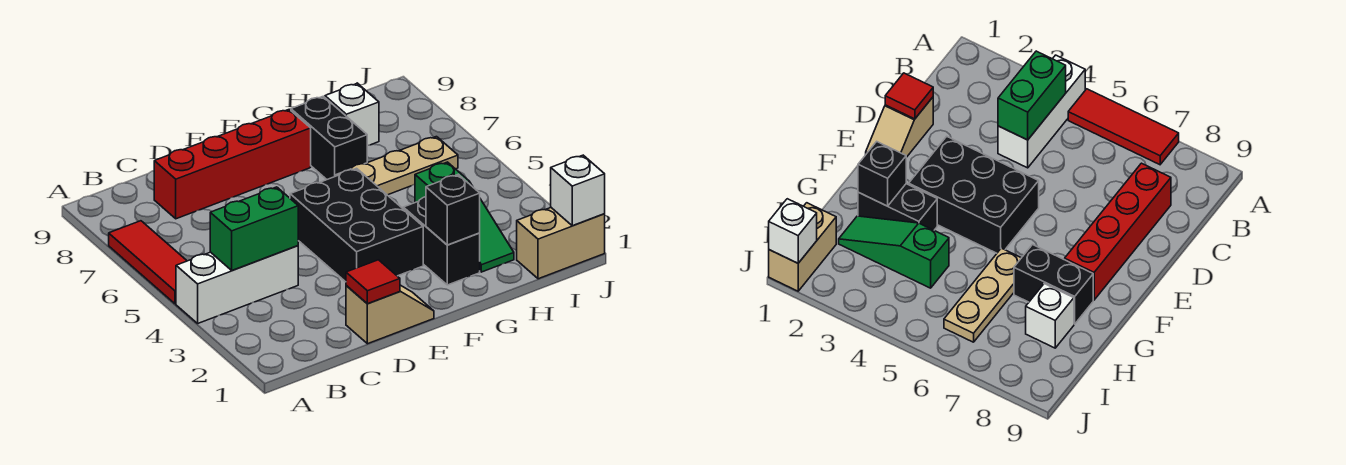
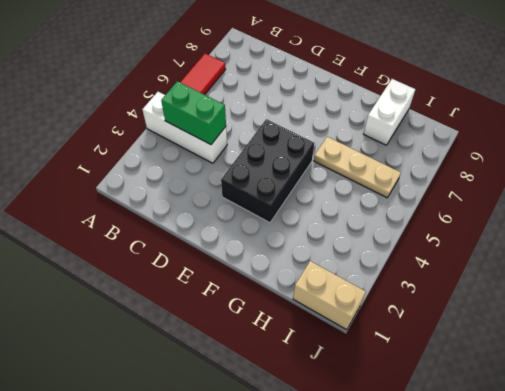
white brick H8:H9 level 1 -> white brick H8 level 1
none -> red brick C8:F8 level 1
none -> tan slope D1:E1 level 1 top D
none -> black brick G2:G3 level 1

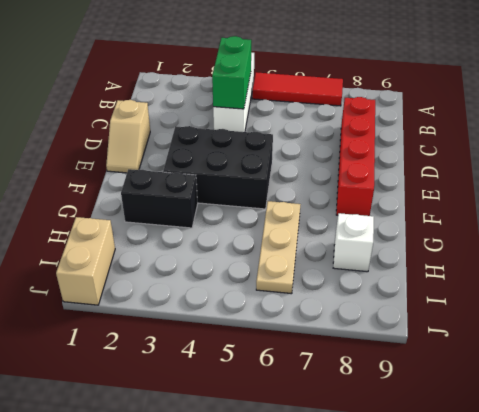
none -> black brick G7:G8 level 1
none -> green slope H2:H4 level 1 top 4
none -> red tile D1 level 2

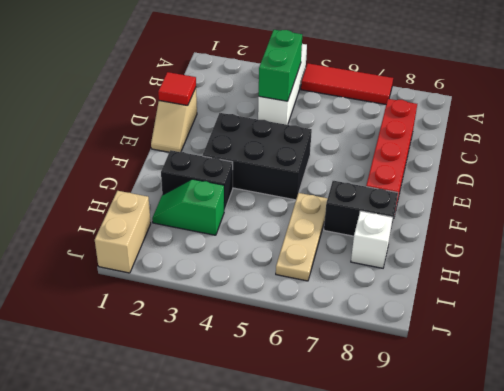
green slope H2:H3 level 1 top 3 -> green slope H2:H4 level 1 top 4
none -> black brick G2 level 2
none -> white brick J1 level 2

